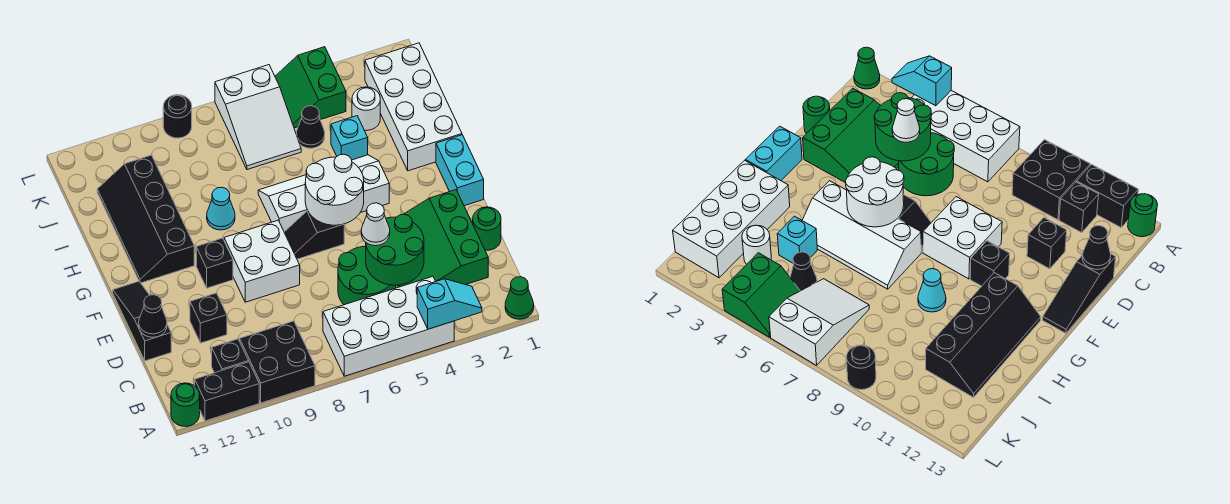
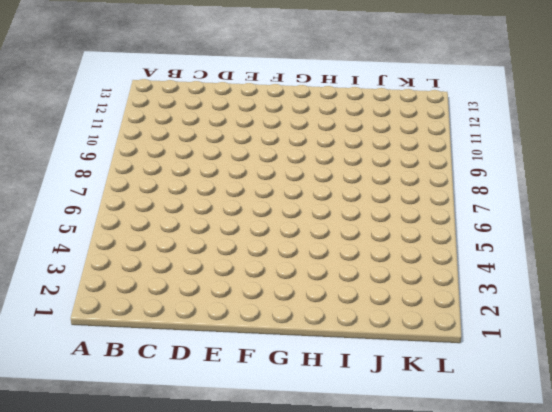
none -> green cone A1 level 1
none -> white brick A4:B7 level 1
none -> black brick A9:B10 level 1
none -> black brick A11:A12 level 1

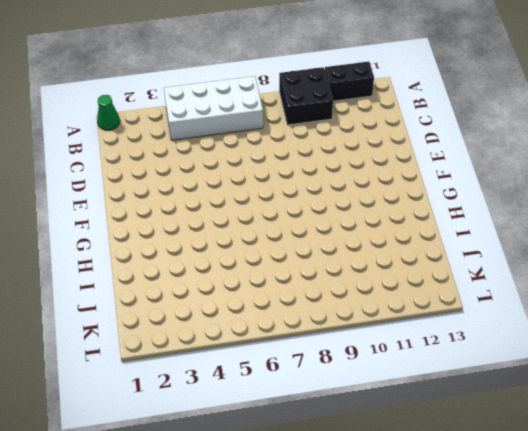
none -> green round brick A13 level 1
none -> black brick B11 level 1
none -> green slope C2:E4 level 1 top 2
none -> green round brick C5:D6 level 1

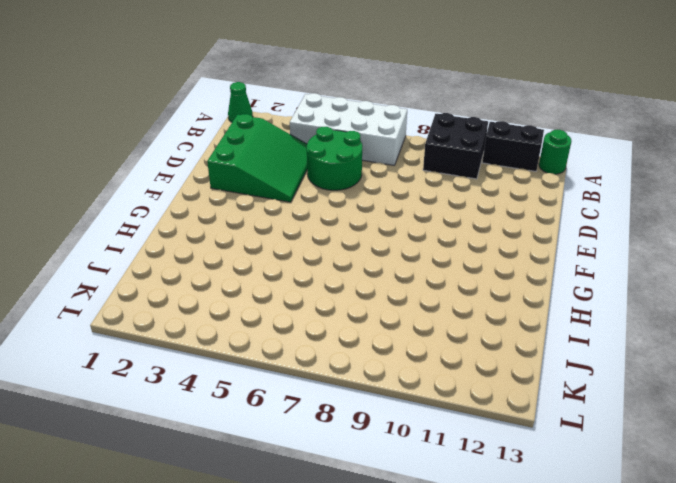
none -> black brick B11 level 1
none -> green round brick D1 level 1
none -> black brick D11 level 1
none -> black slope D13:F13 level 1 top D

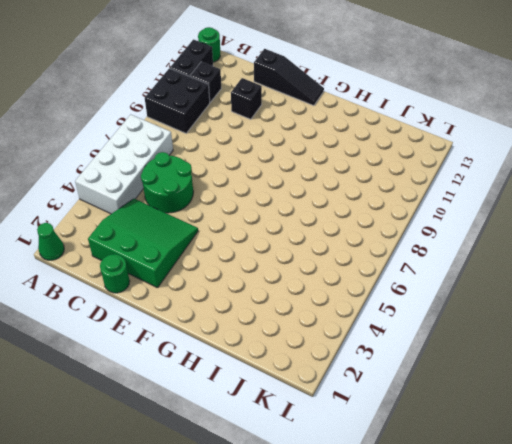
none -> white brick E8:F9 level 1
none -> cyan brick F1:G1 level 1
none -> black slope F6:F7 level 1 top 6
none -> black brick F10 level 1

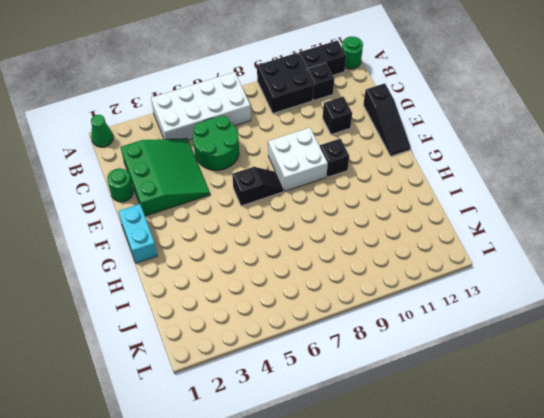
none -> white slope G4:H7 level 1 top G
none -> black slope G11:J12 level 1 top 11
none -> white brick H1:K2 level 1
none -> cyan cone H9 level 1

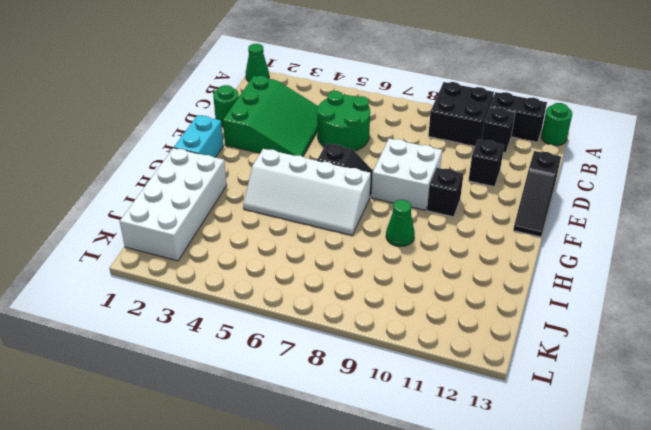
green cone H9 level 1 -> cyan cone H9 level 1
none -> white brick A4:B7 level 1
none -> black slope G11:J12 level 1 top 11
none -> cyan brick I4 level 1
none -> white round brick J3 level 1

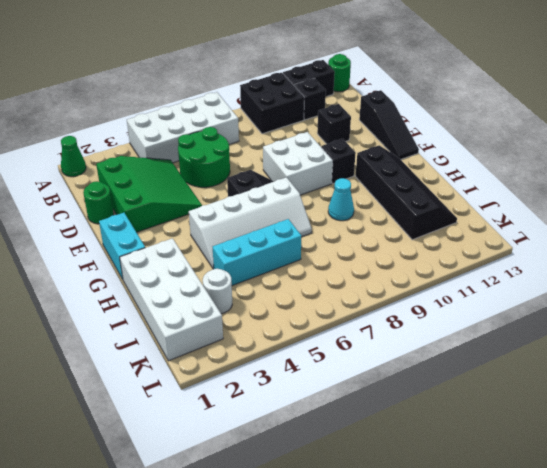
cyan brick I4:I6 level 1 -> cyan brick I4 level 1
none -> black cone J5 level 1
none -> white slope J6:L7 level 1 top L
none -> green slope K4:L5 level 1 top 4
none -> black round brick L9 level 1

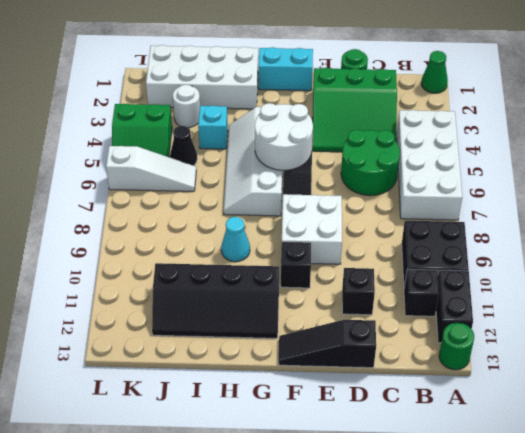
white slope J6:L6 level 1 top L -> white slope J6:L7 level 1 top L
none -> black round brick L9 level 1
none -> cyan slope A3:A4 level 2 top 4
none -> green round brick C4:D5 level 2
none -> black cone D13 level 2

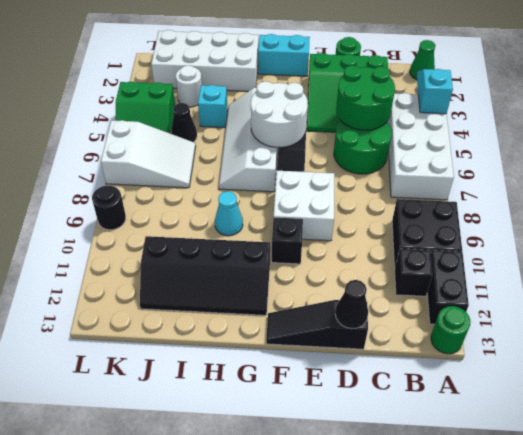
none -> black brick D11 level 1
none -> white cone D5 level 3

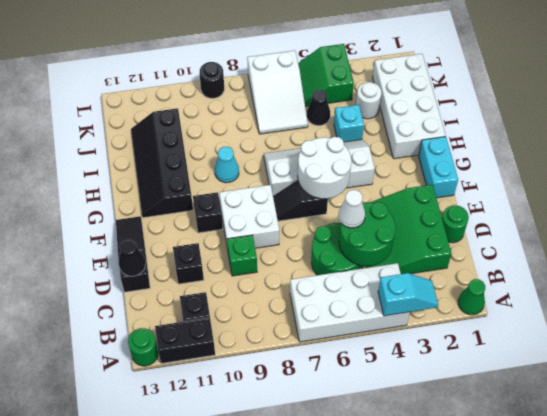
green brick D9 level 1 -> none
none -> black brick A9:B10 level 1

